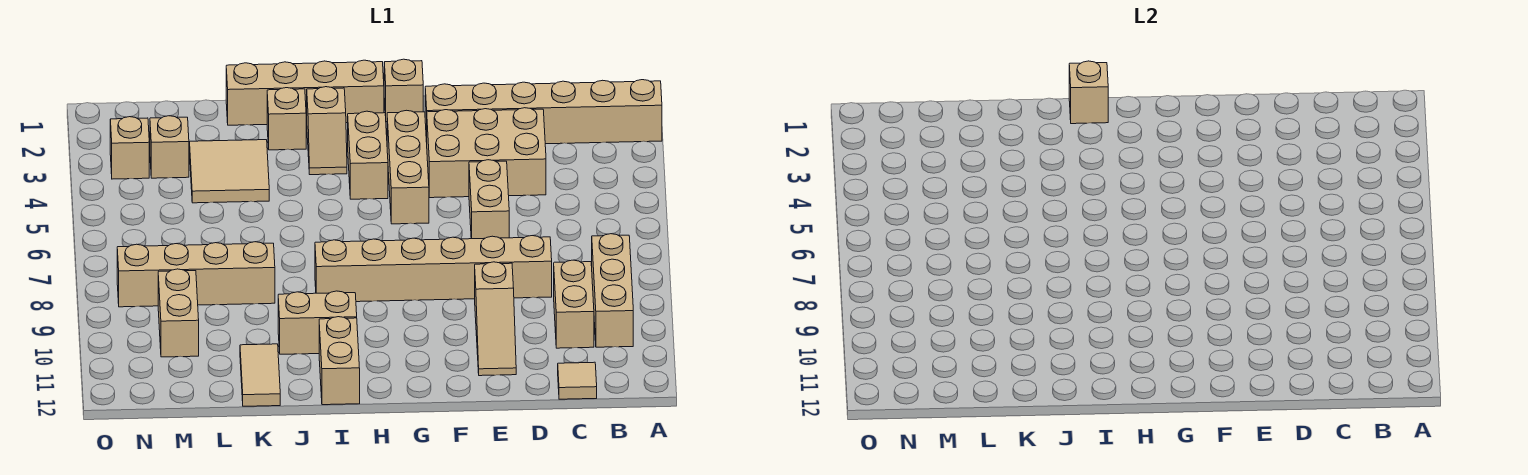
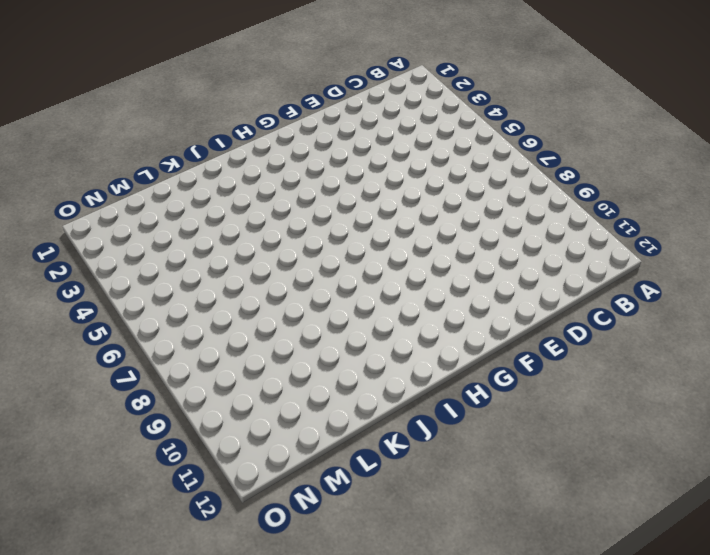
none -> tan brick A2:F2 level 1
none -> tan brick B8:B10 level 1
none -> tan brick C9:C10 level 1

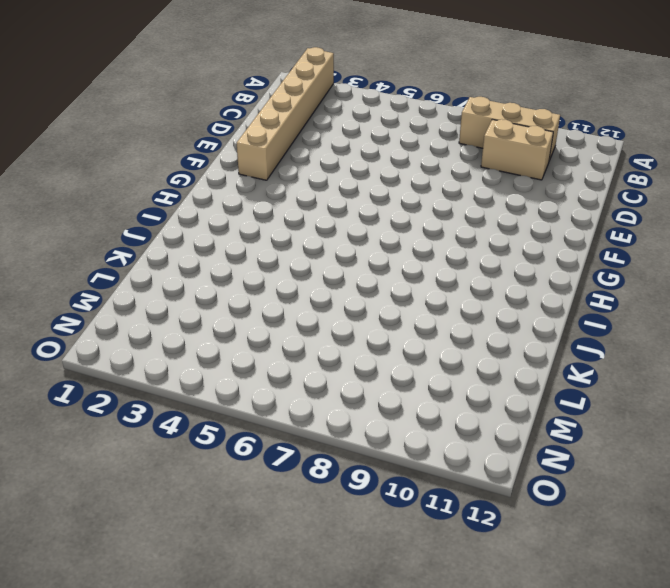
none -> tan tile C12 level 1
none -> tan brick D3:F4 level 1
none -> tan brick D8:I8 level 1

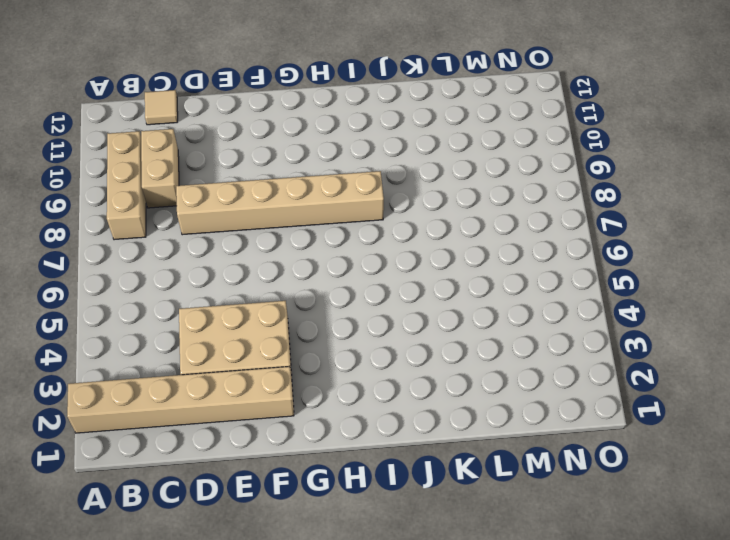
none -> tan brick E5:E6 level 1
none -> tan slope E9:E11 level 1 top 9
none -> tan brick G1 level 1

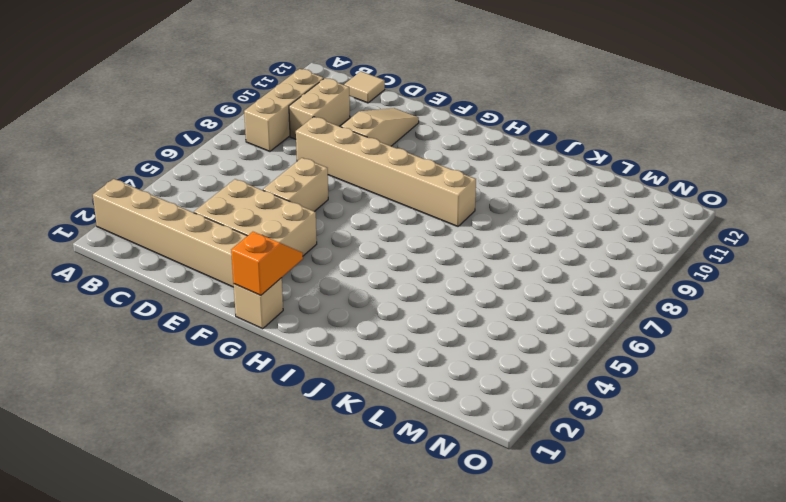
orange slope G1:G2 level 2 top 1 -> none
none -> tan brick G3:G5 level 1
none -> tan brick H1:K1 level 1
none -> tan brick H3:H4 level 1

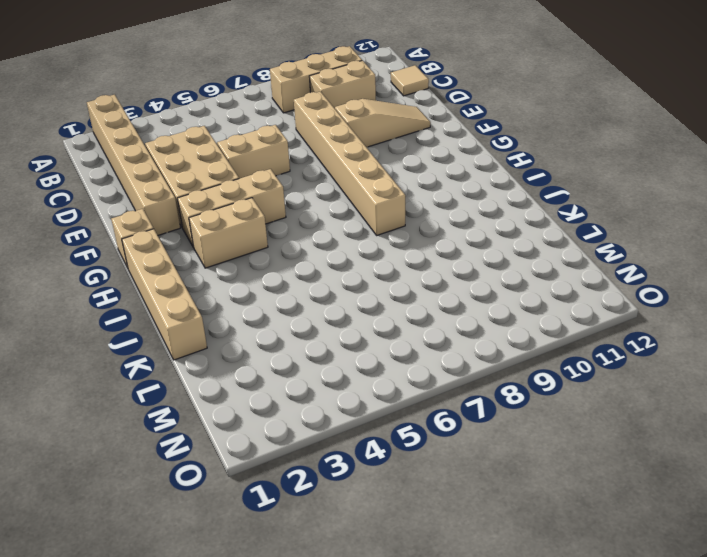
none -> tan slope I2:I3 level 1 top 2
none -> tan brick I10:J10 level 1
none -> tan brick I11:I12 level 1

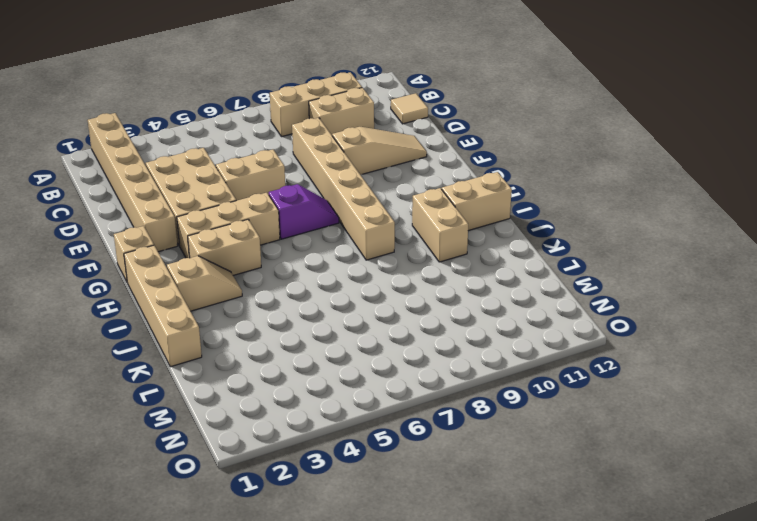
purple slope G6:G7 level 1 top 6 -> none
none -> tan brick J2 level 1
none -> tan tile K3:L4 level 1
none -> tan brick K8:N8 level 1

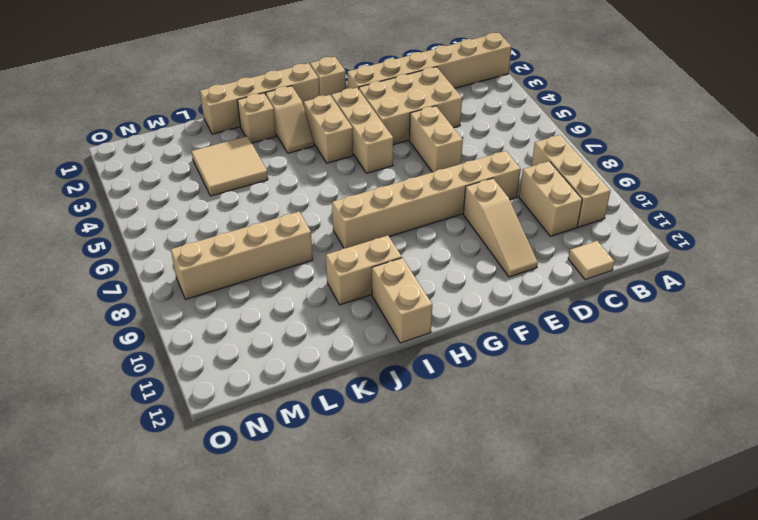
none -> tan tile K11:K12 level 1
none -> tan brick M3 level 1
none -> tan brick M9:M10 level 1

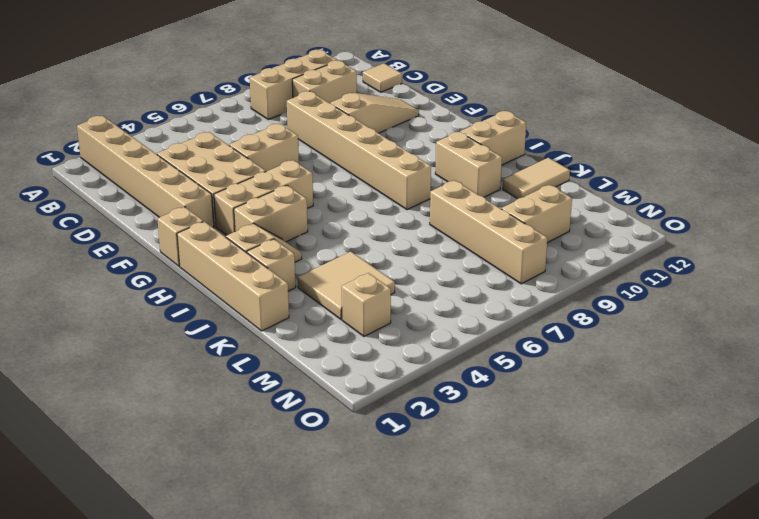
none -> tan brick N3 level 1
none -> tan brick I1 level 2

